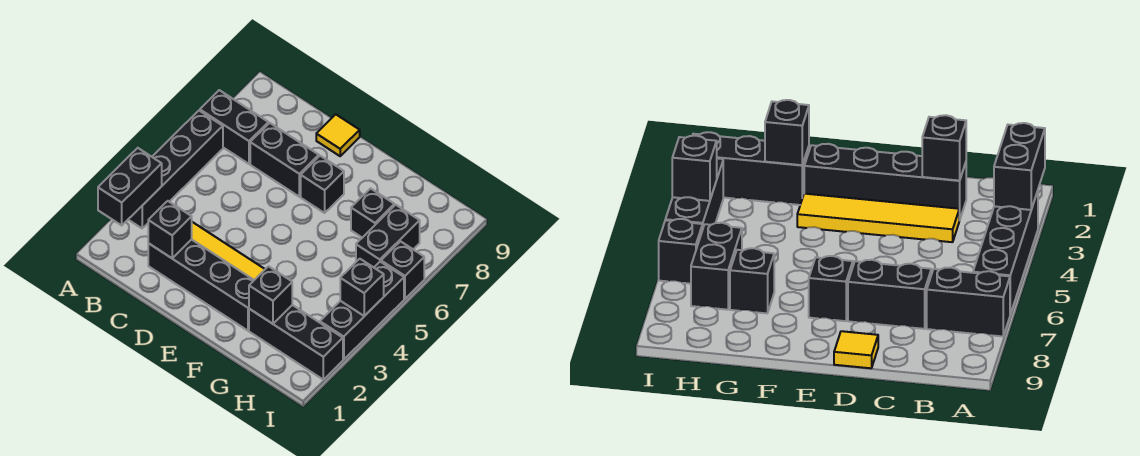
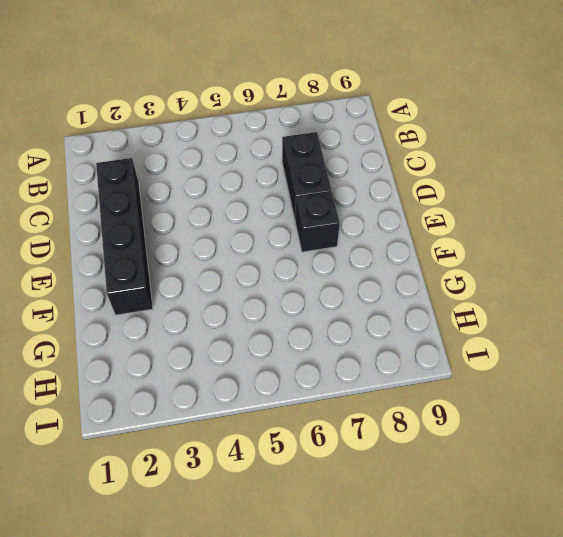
none -> black brick A3:A6 level 1
none -> black brick A7:B7 level 1
none -> yellow tile C3:F3 level 1

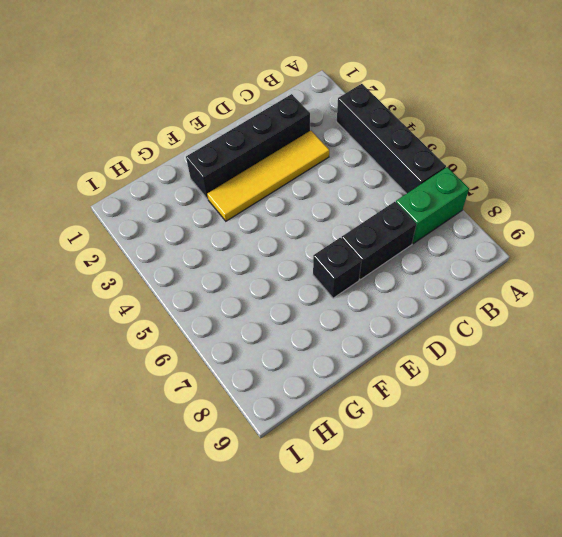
green brick A7:B7 level 1 -> black brick A7:B7 level 1
none -> yellow tile D9 level 1
none -> black brick G2:I2 level 1
none -> black brick G7 level 1

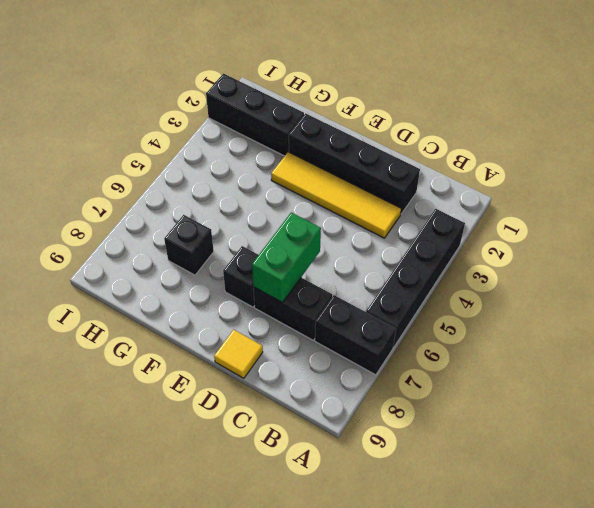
green brick D6:D7 level 2 -> none
none -> black brick H6:H7 level 1
none -> black brick I3:I5 level 1
none -> black brick I6 level 1

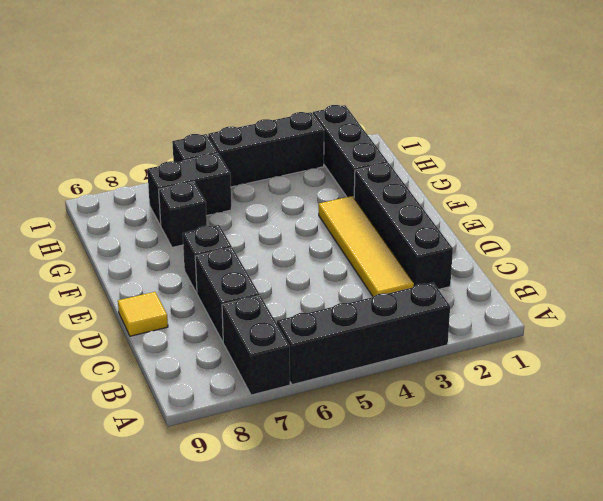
none -> black brick A2:A3 level 2
none -> black brick C2 level 2
none -> black brick G2 level 2

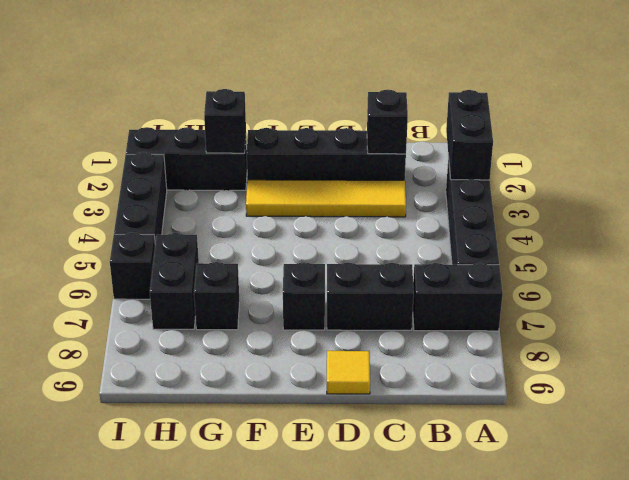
none -> black brick I4 level 2

